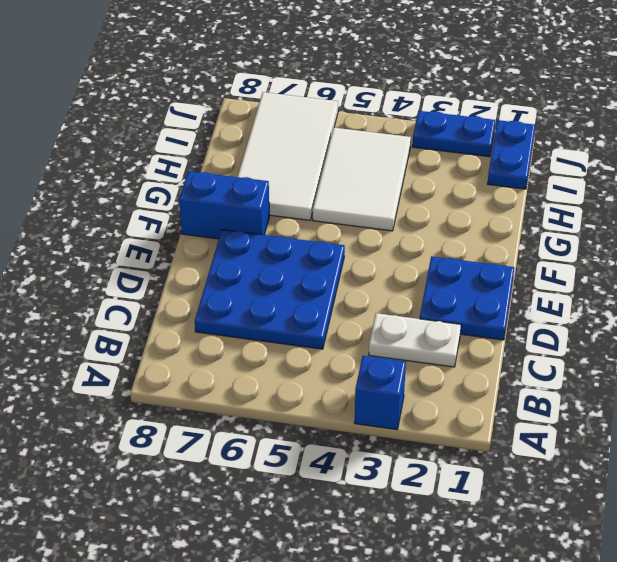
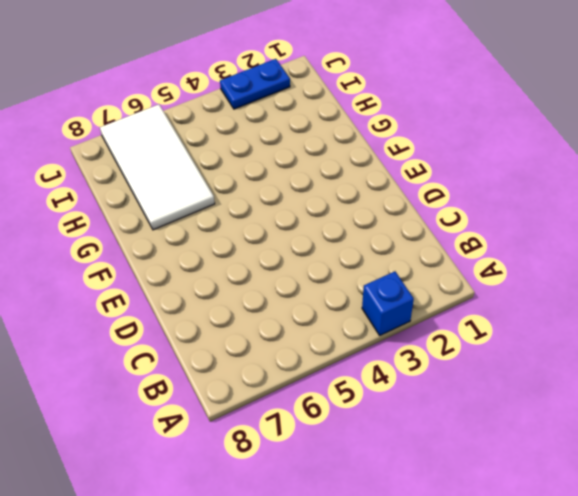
none -> white plate C2:C3 level 1
none -> blue plate C5:E7 level 1

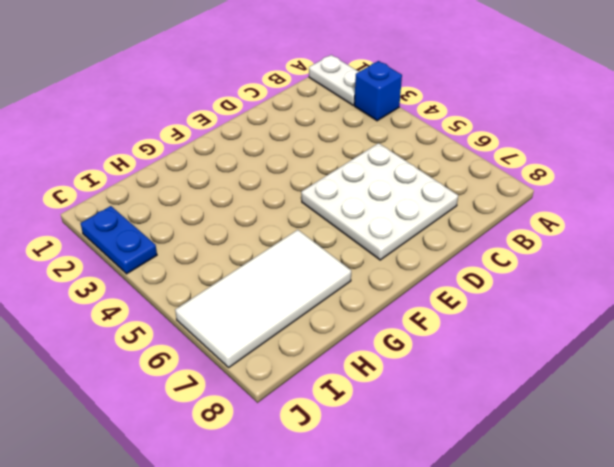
white plate A1:A2 level 1 -> white plate C2:C3 level 1
white plate C5:E7 level 1 -> blue plate C5:E7 level 1
none -> blue plate D1:E2 level 1
none -> blue brick F7:F8 level 1

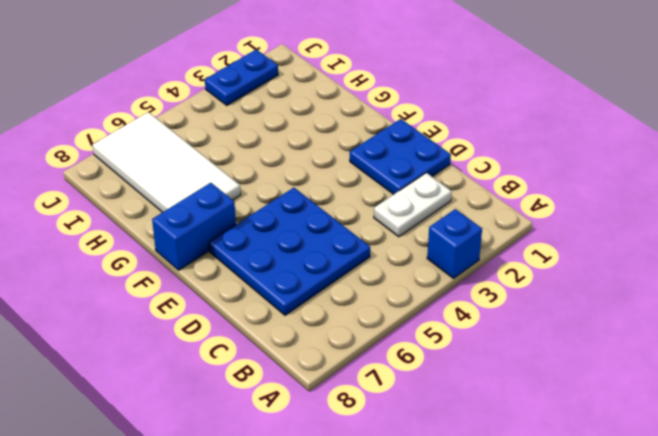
none -> white tile G4:I5 level 1
none -> blue plate I1:J1 level 1

